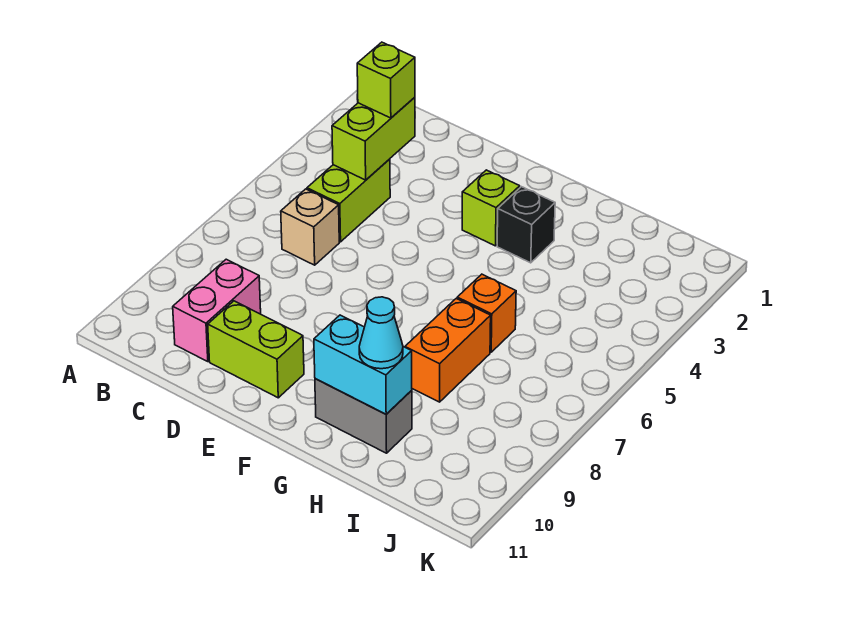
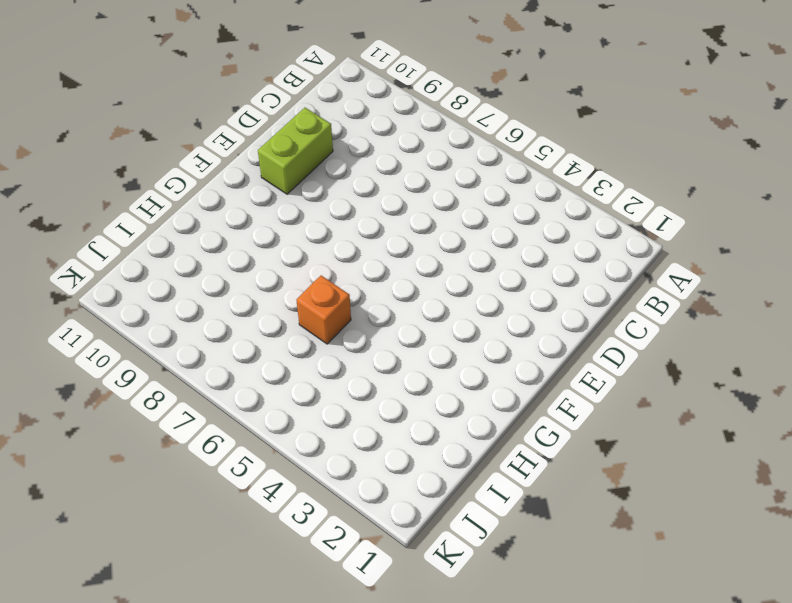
none -> lime brick C4:C5 level 1
none -> tan brick C6 level 1
none -> pink brick C9:C10 level 1

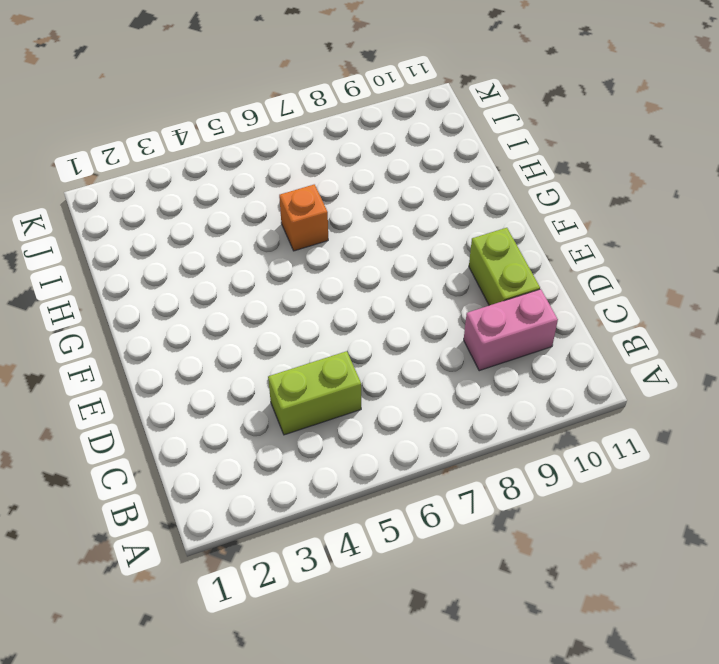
none -> tan brick C6 level 1
none -> lime brick F3 level 1
none -> black brick G3 level 1

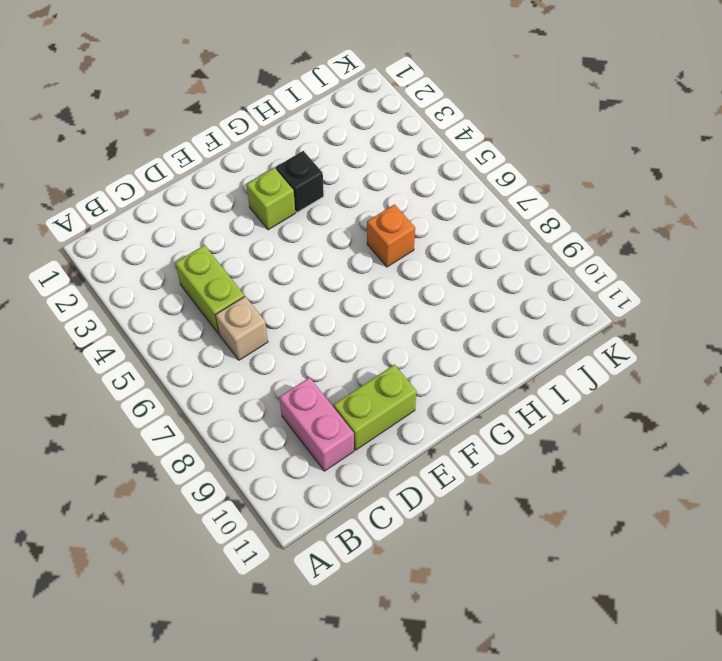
none -> grey brick G10:H10 level 1
none -> orange brick H7:H8 level 1
none -> lime brick C3:C4 level 2

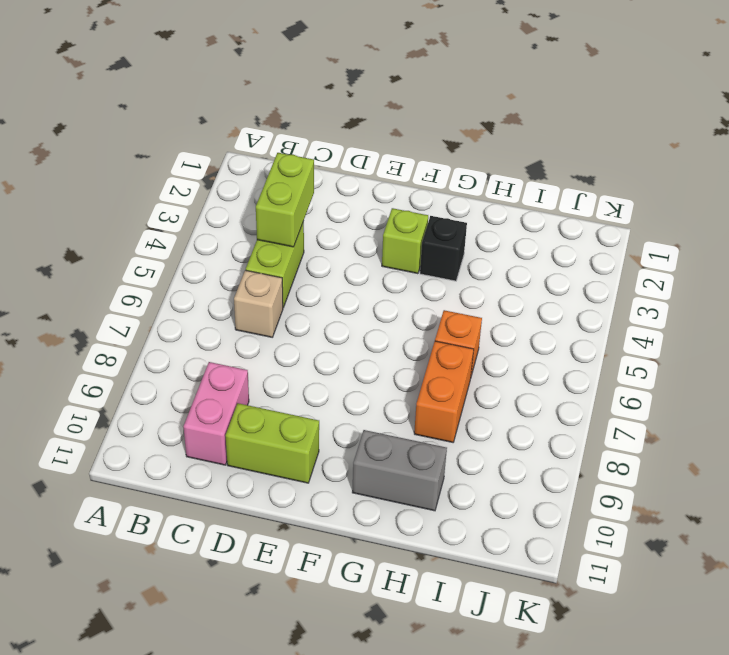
none -> cyan brick G10:H10 level 2
none -> lime brick C3 level 3
none -> cyan cone H10 level 3

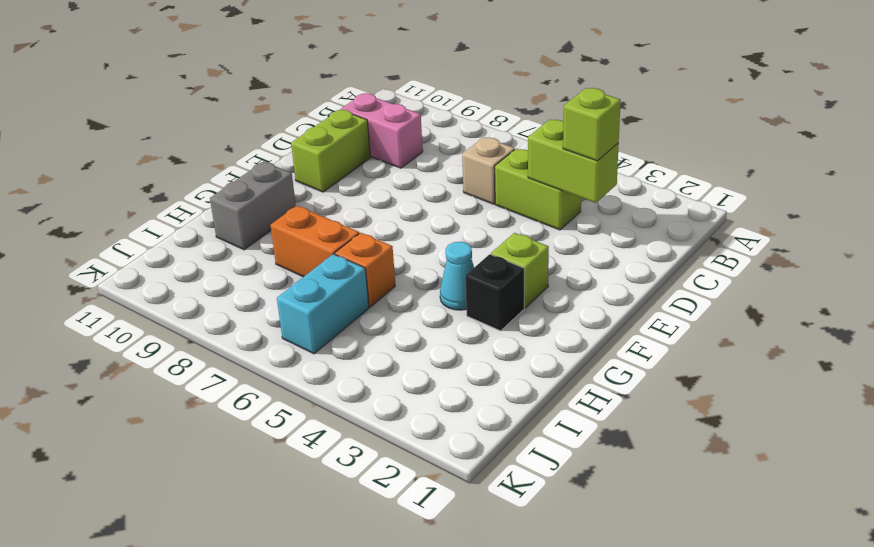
cyan cone G4 level 1 -> cyan cone H10 level 3
cyan brick I6:J6 level 1 -> cyan brick G10:H10 level 2

